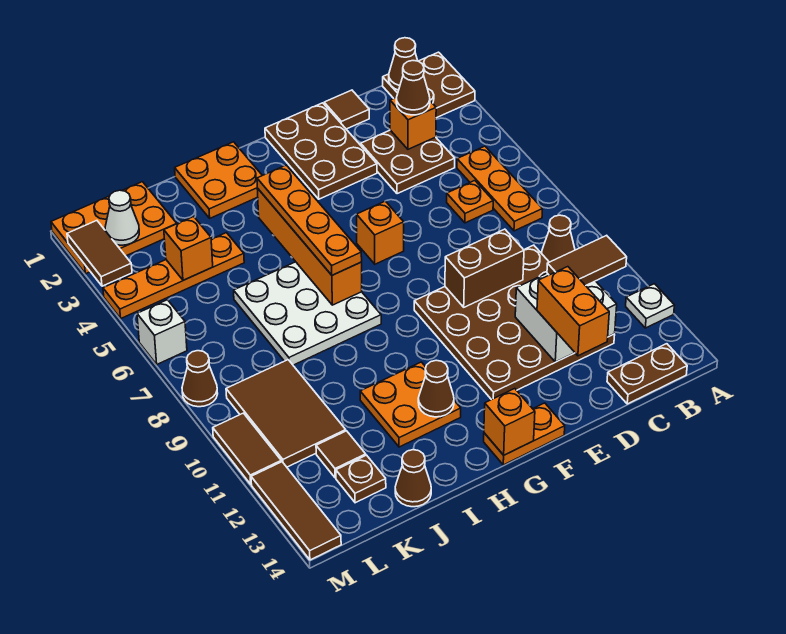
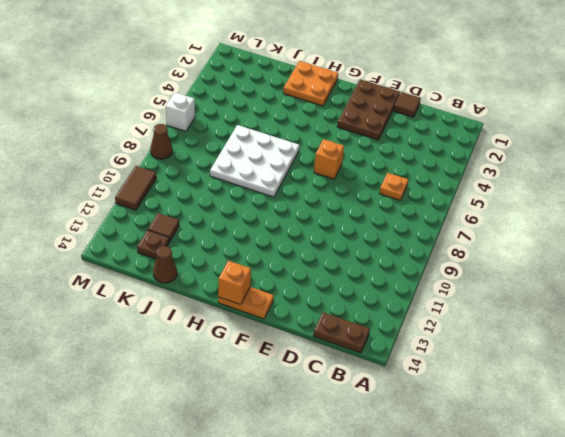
none -> brown plate A1:B2 level 1
none -> white plate A12 level 1
none -> orange plate B5:B7 level 1
none -> brown cone B9 level 1

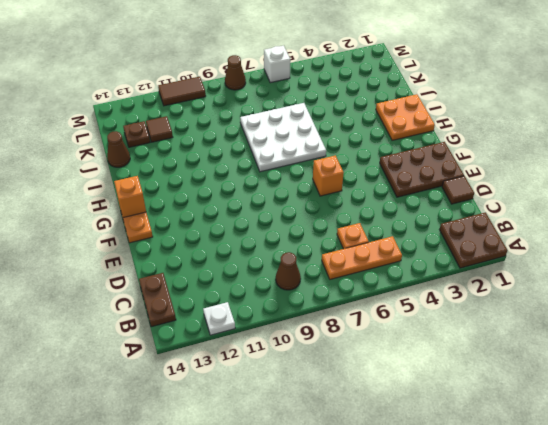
none -> brown plate C3:D4 level 1
none -> brown plate C9:F12 level 1
none -> orange plate H11:I12 level 1
none -> orange plate J4:M4 level 1

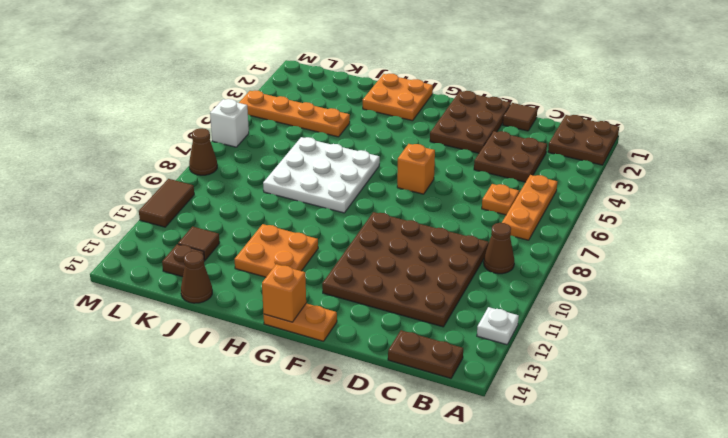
none -> orange plate K1:M2 level 1
none -> brown tile K9:L11 level 1
none -> brown tile M12:M14 level 1
none -> brown cone B1 level 2

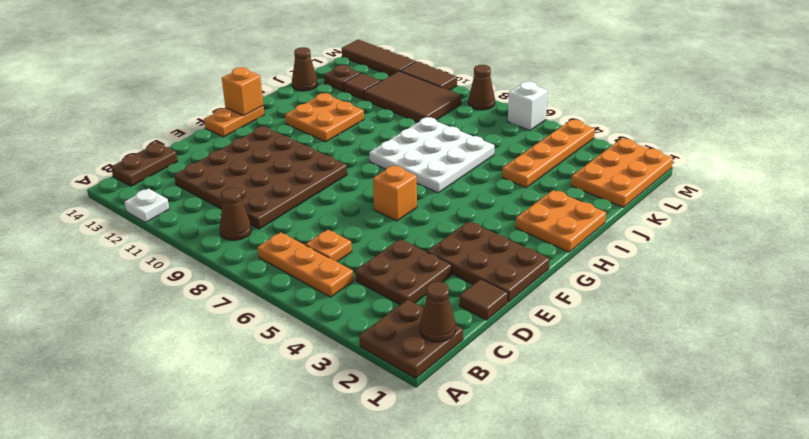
none -> orange brick C3 level 2
none -> white brick C11:D12 level 2
none -> brown brick D9:E9 level 2
none -> orange brick H4:H7 level 2

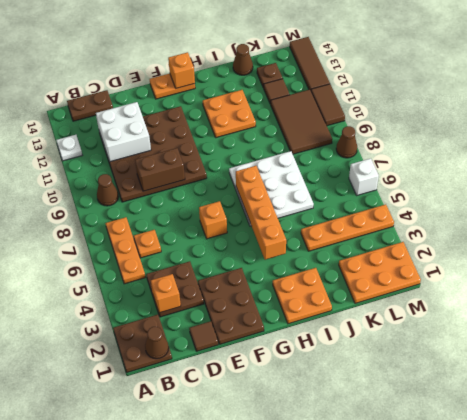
none -> brown cone H12 level 2
none -> orange brick K4 level 2
none -> white cone L2 level 2
none -> brown tile M2:M3 level 2

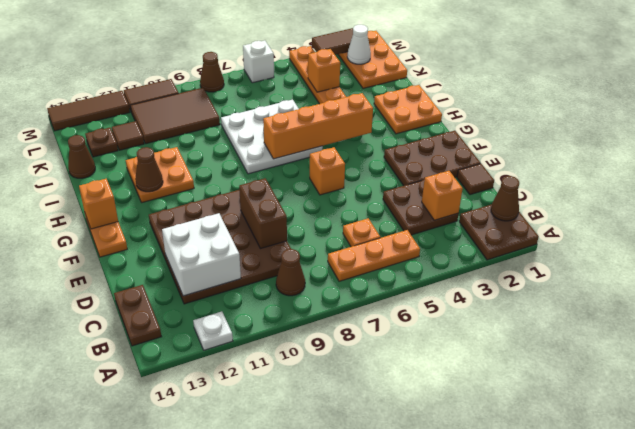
none -> brown tile B11:C11 level 3
none -> brown cone C3 level 3
none -> orange brick D12:D13 level 3
none -> orange plate H4:H7 level 3

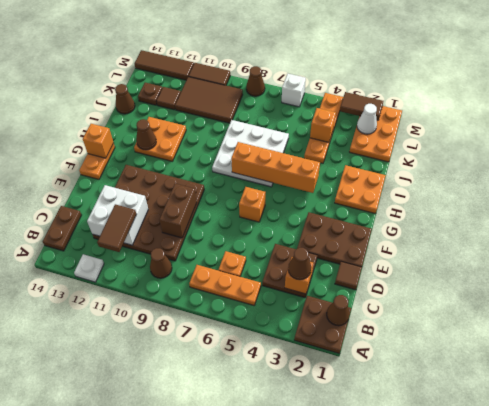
none -> orange brick D12:D13 level 3
none -> orange plate H4:H7 level 3

